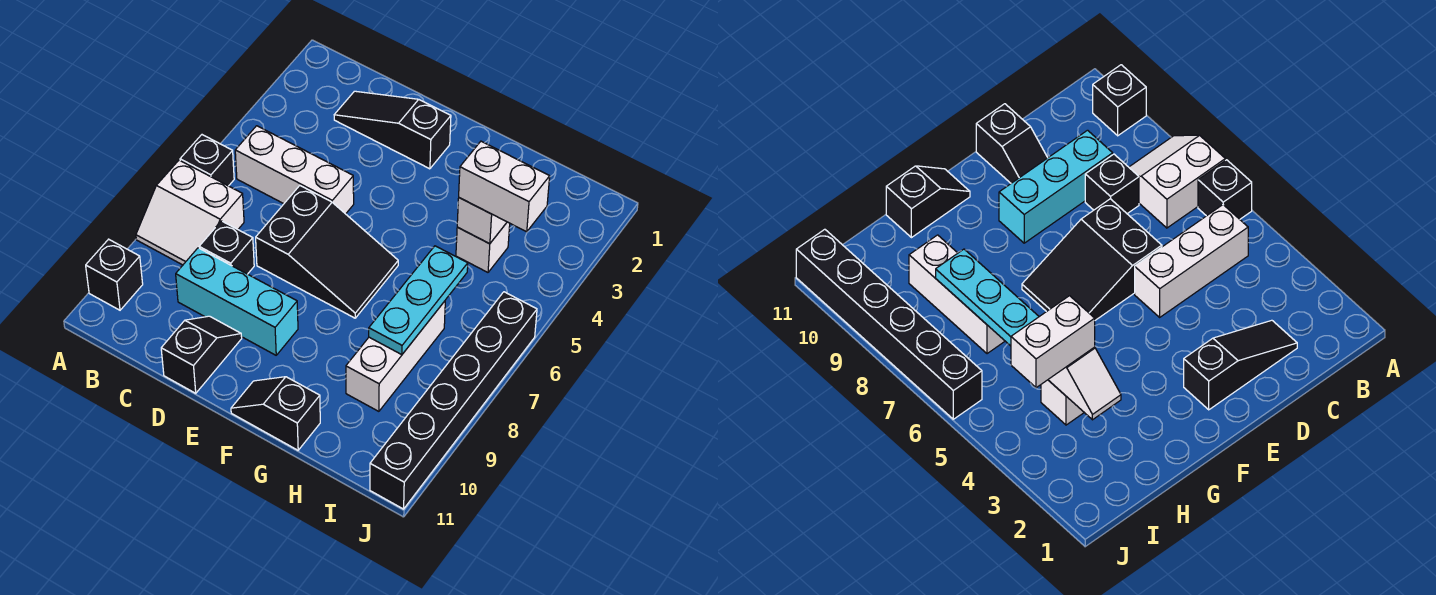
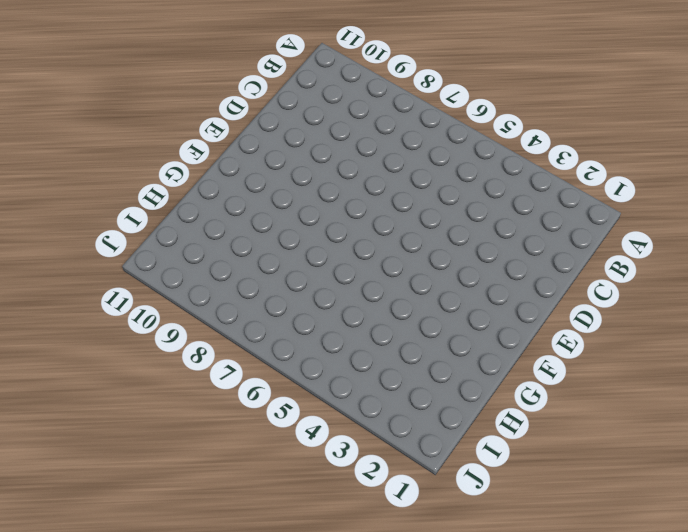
none -> black brick A6 level 1
none -> white slope A7:B8 level 1 top 7
none -> black brick A10 level 1

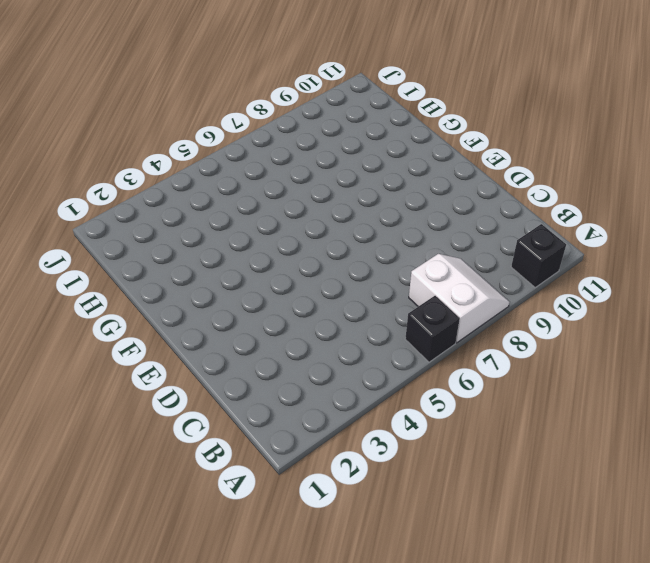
none -> white brick B5:D5 level 1
none -> black slope C2:E2 level 1 top E
none -> black brick C8 level 1

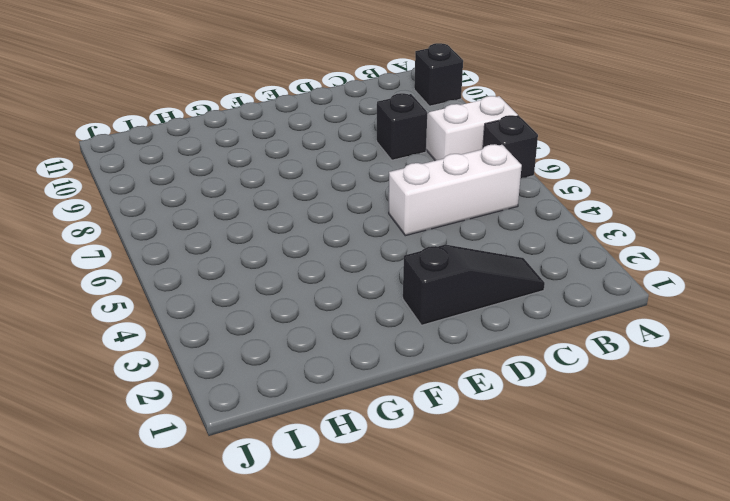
none -> cyan brick C9:E9 level 1
none -> black slope D6:F7 level 1 top D
none -> black slope D10:D11 level 1 top 11

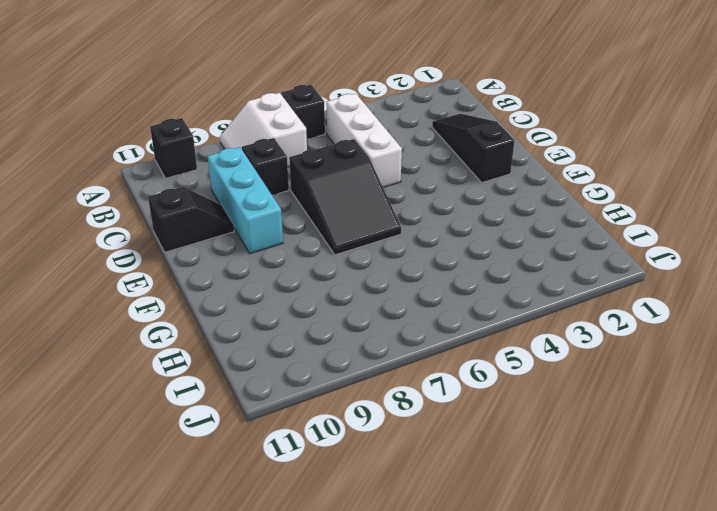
none -> black slope F11:G11 level 1 top G
none -> white brick H4 level 1
none -> white brick H7:H9 level 1

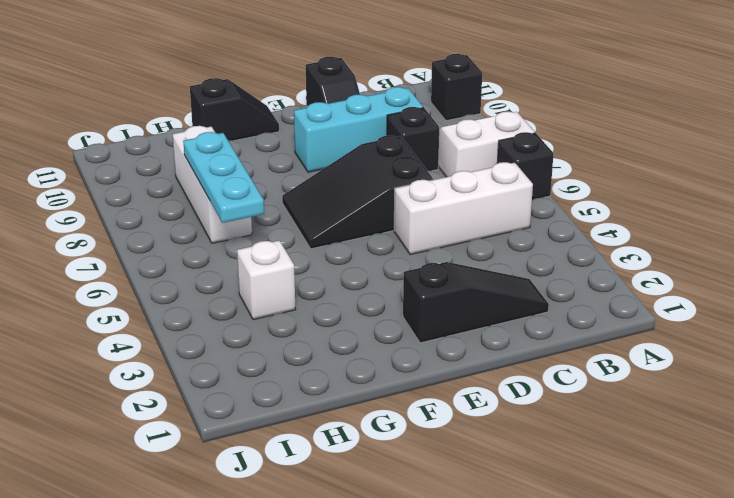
none -> black brick J6:J11 level 1
none -> white slope H3:H4 level 2 top 4
none -> white brick H4:I4 level 3

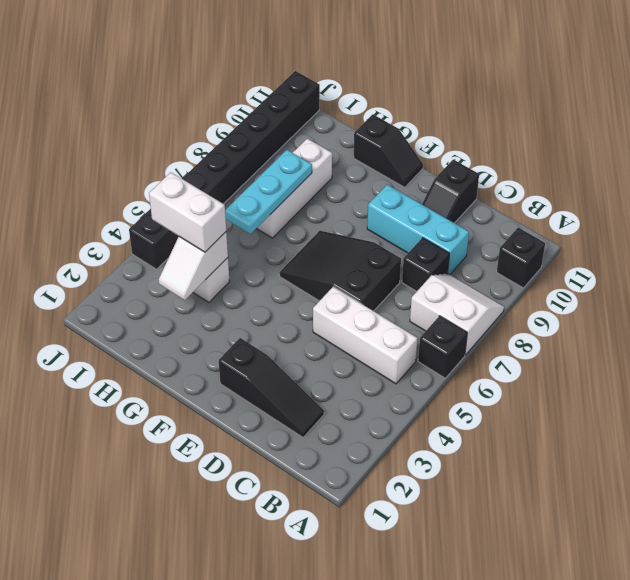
black brick J4:J11 level 1 -> black brick J6:J11 level 1

